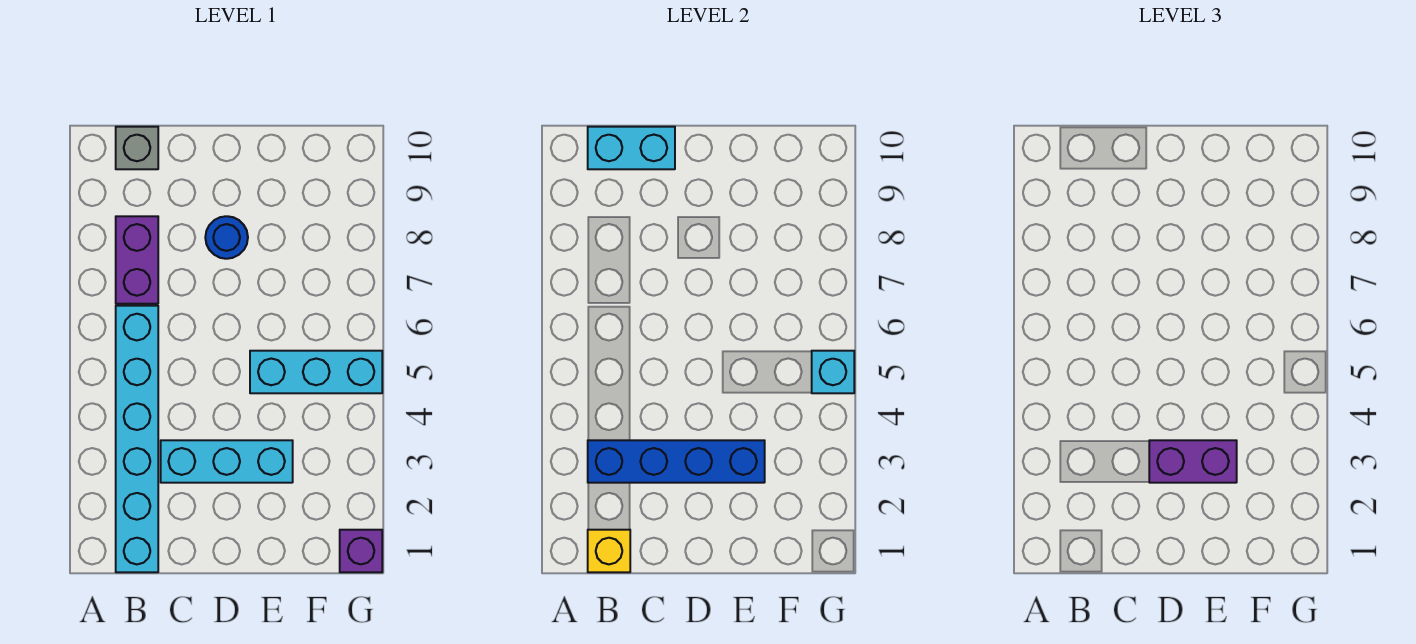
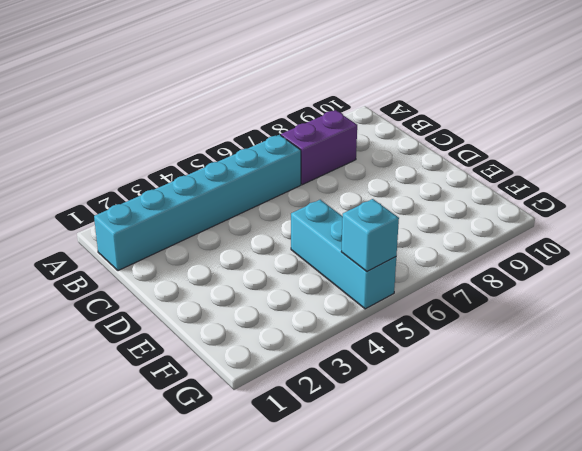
none -> grey brick B10 level 1
none -> cyan brick C3:E3 level 1
none -> blue round brick D8 level 1

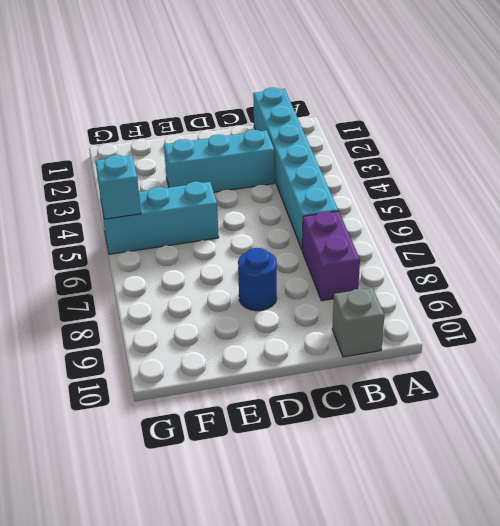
none -> purple brick G1 level 1
none -> yellow brick B1 level 2
none -> blue brick B3:E3 level 2

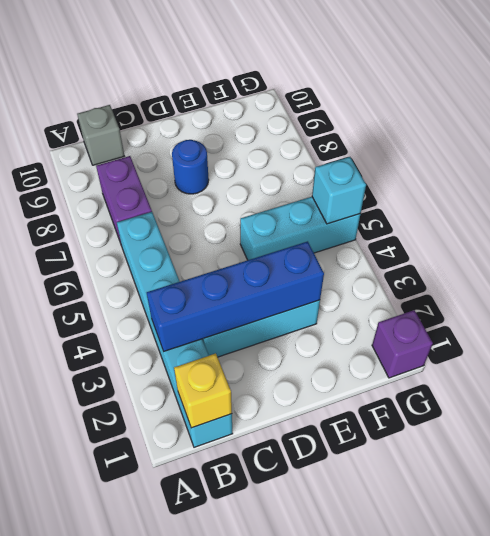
none -> cyan brick B10:C10 level 2
none -> purple brick D3:E3 level 3

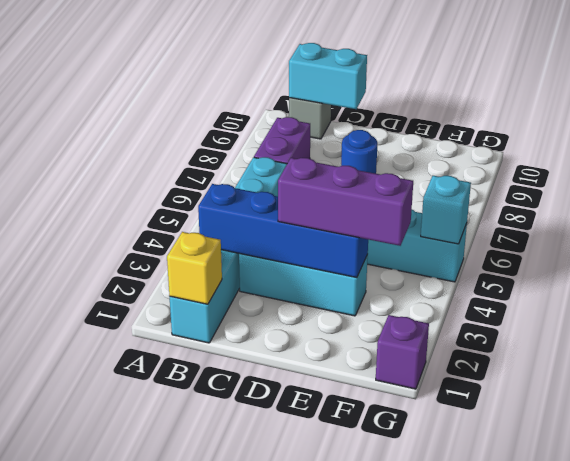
purple brick D3:F3 level 3 -> purple brick D3:E3 level 3

